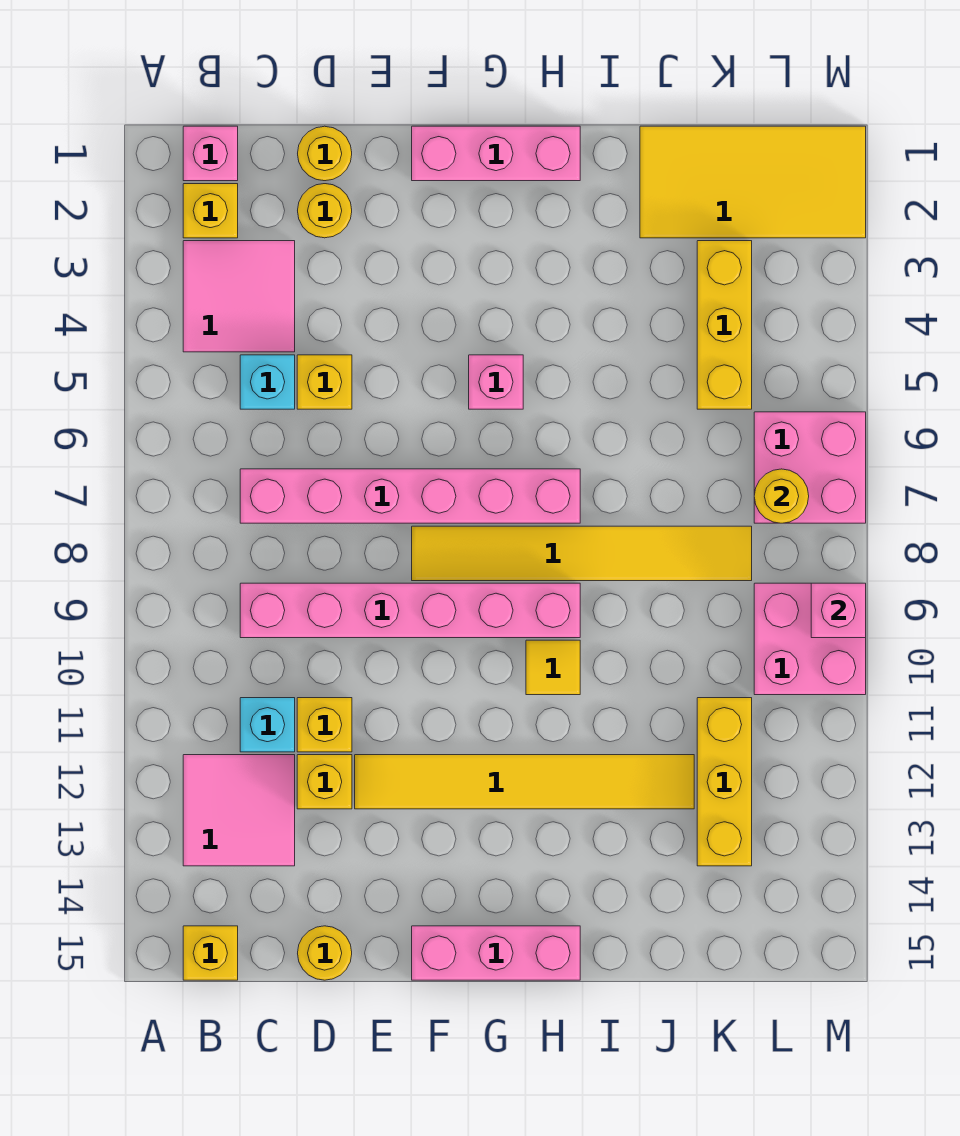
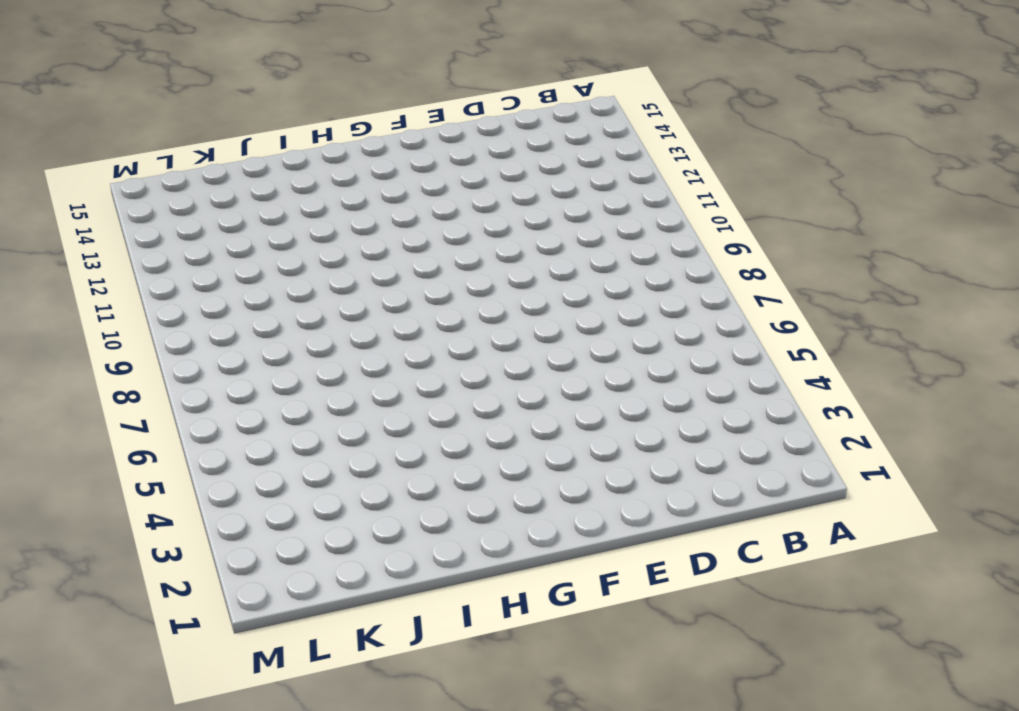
none -> pink brick B1 level 1
none -> yellow brick B2 level 1
none -> pink tile B3:C4 level 1

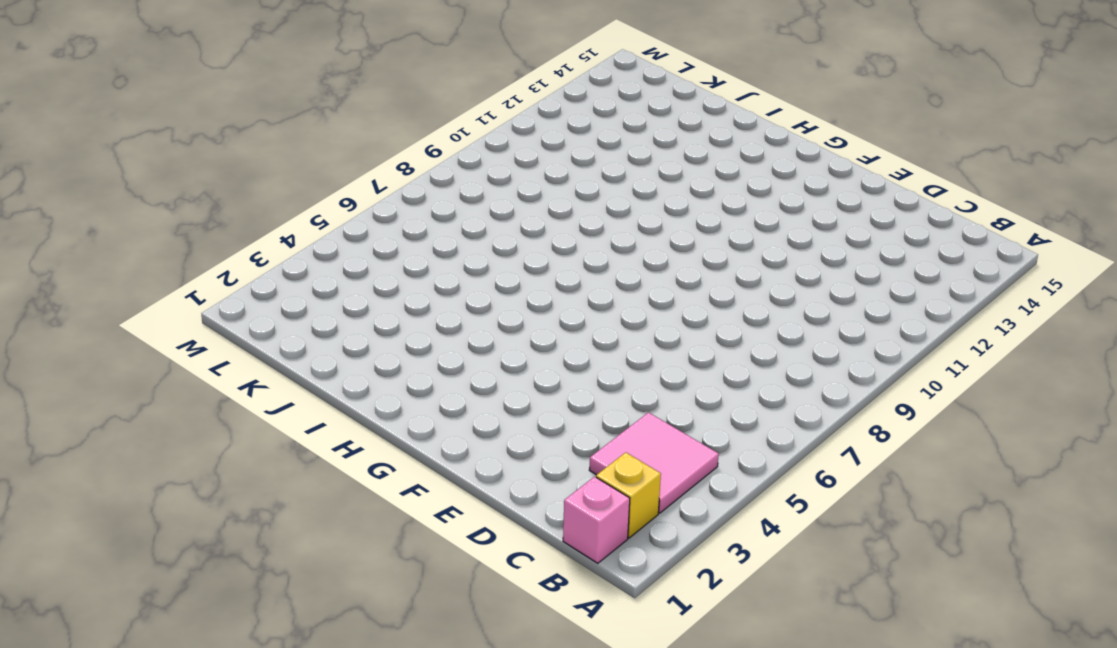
none -> pink tile B12:C13 level 1
none -> yellow brick B15 level 1
none -> cyan brick C5 level 1

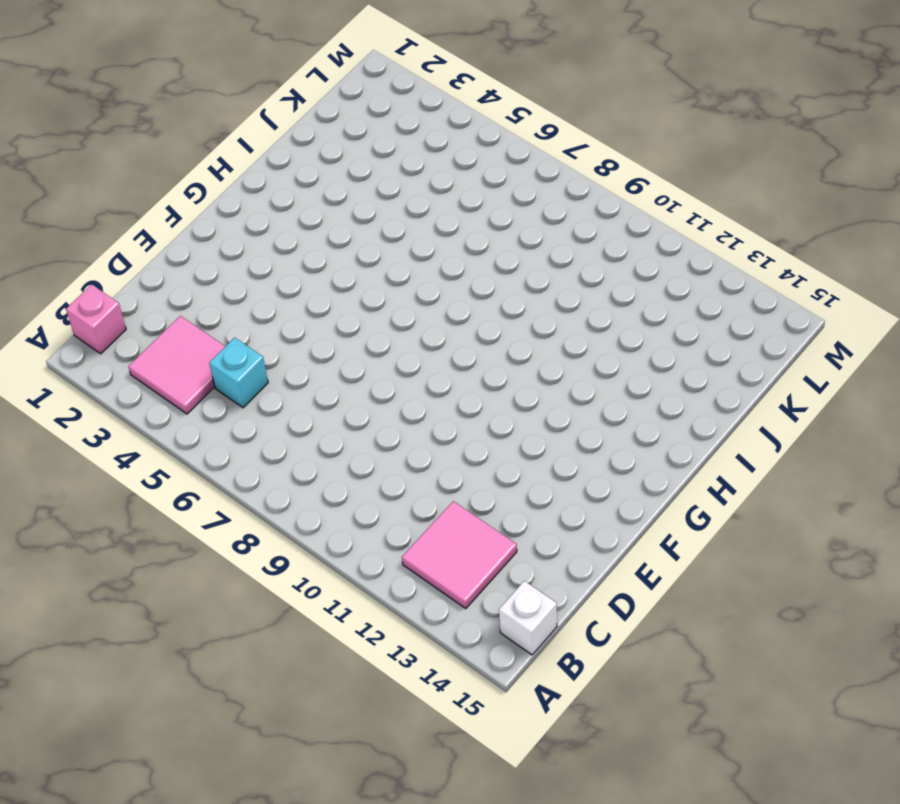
white brick B15 level 1 -> yellow brick B15 level 1
none -> yellow brick B2 level 1
none -> pink brick C7:H7 level 1
none -> pink brick C9:H9 level 1

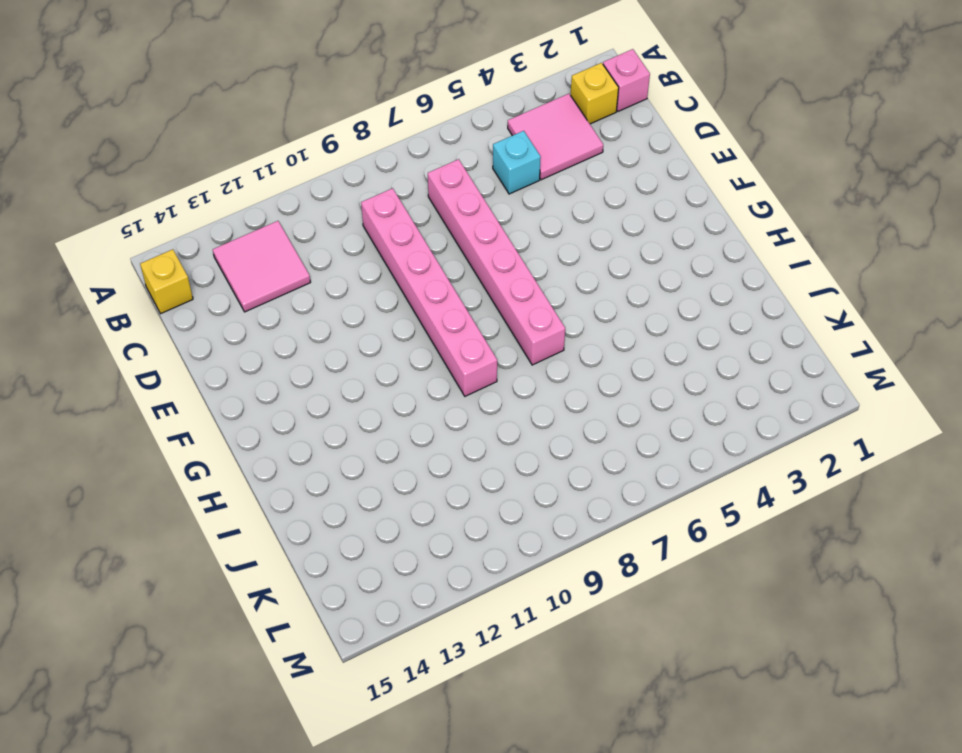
none -> cyan brick C11 level 1
none -> yellow round brick D1 level 1
none -> yellow round brick D2 level 1

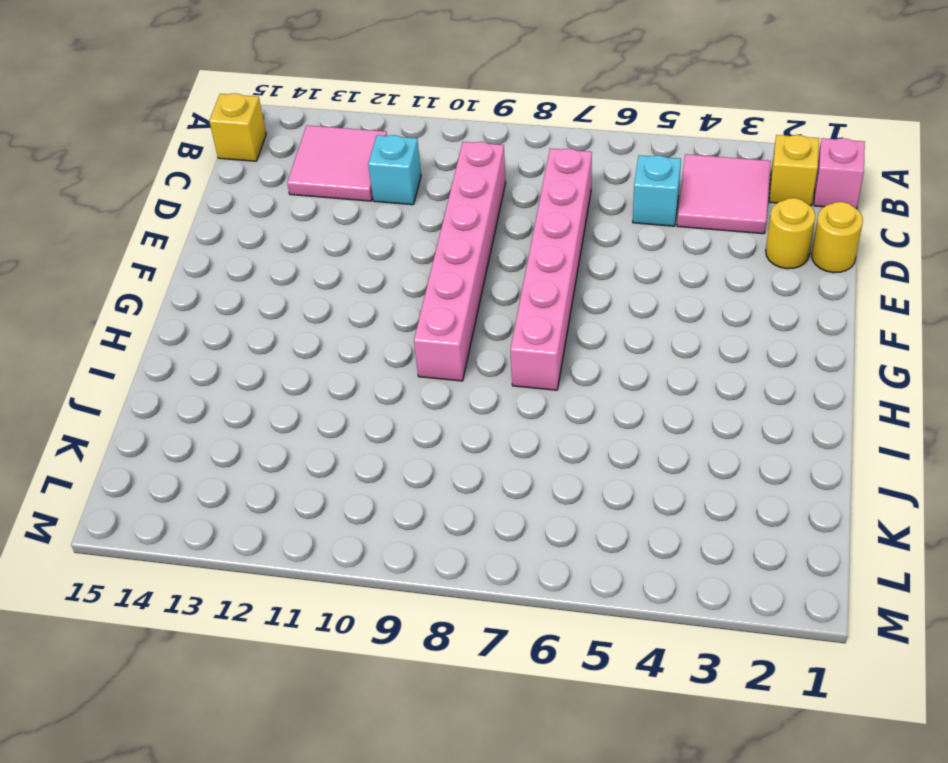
none -> yellow brick D5 level 1
none -> yellow brick D11 level 1
none -> yellow brick D12 level 1

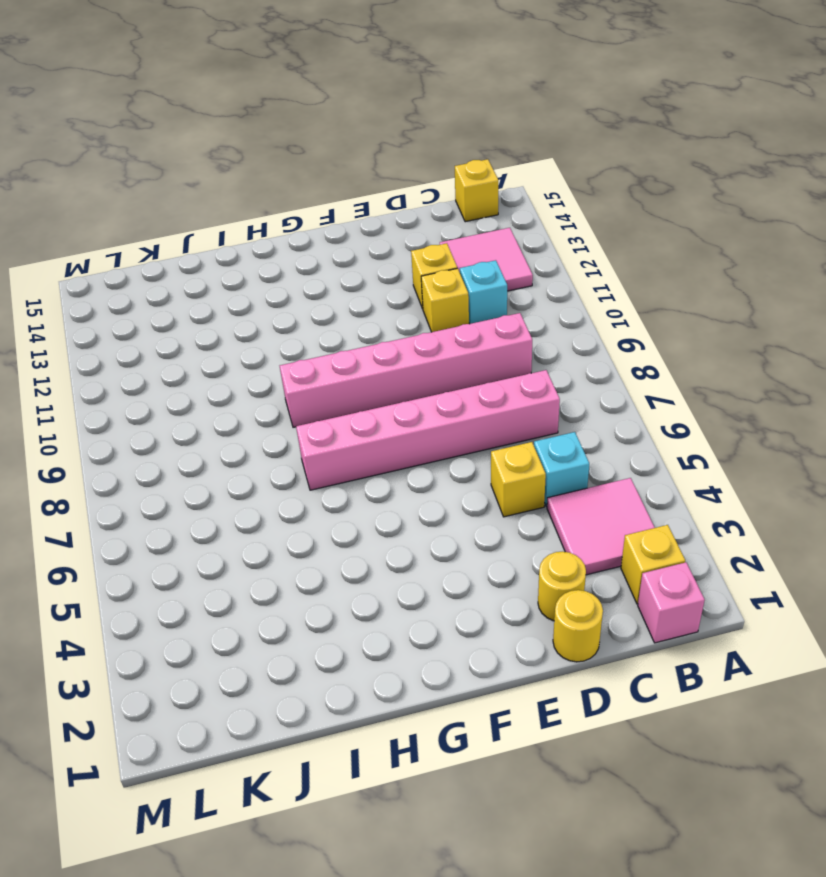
none -> yellow round brick D15 level 1
none -> yellow tile E12:J12 level 1
none -> pink brick F1:H1 level 1

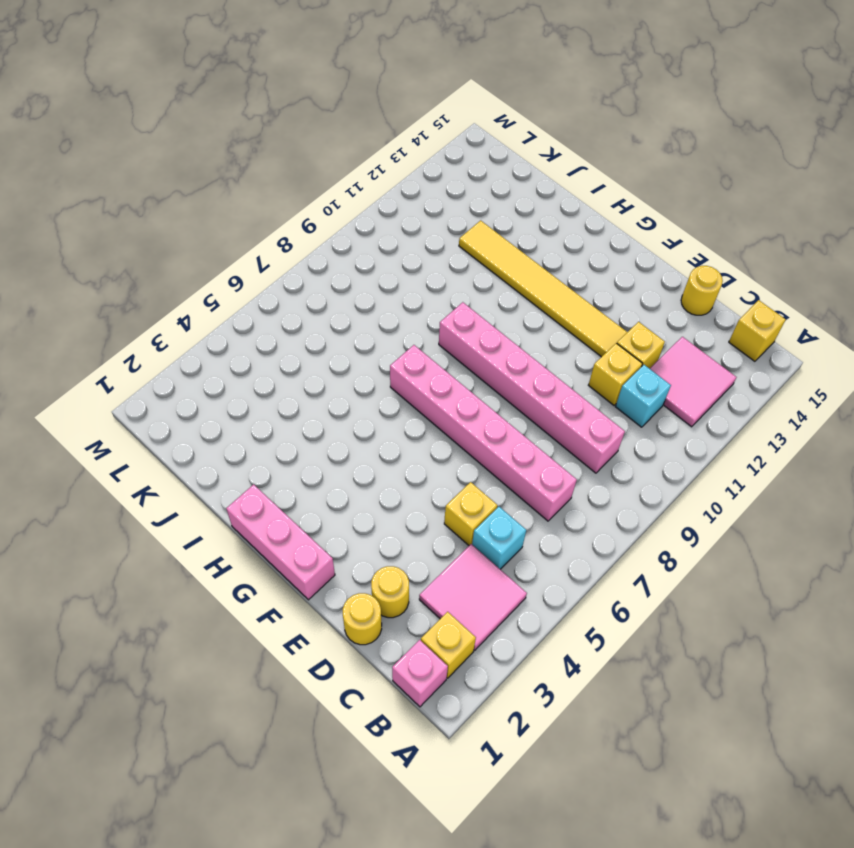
none -> yellow tile F8:K8 level 1
none -> pink brick F15:H15 level 1
none -> pink brick G5 level 1

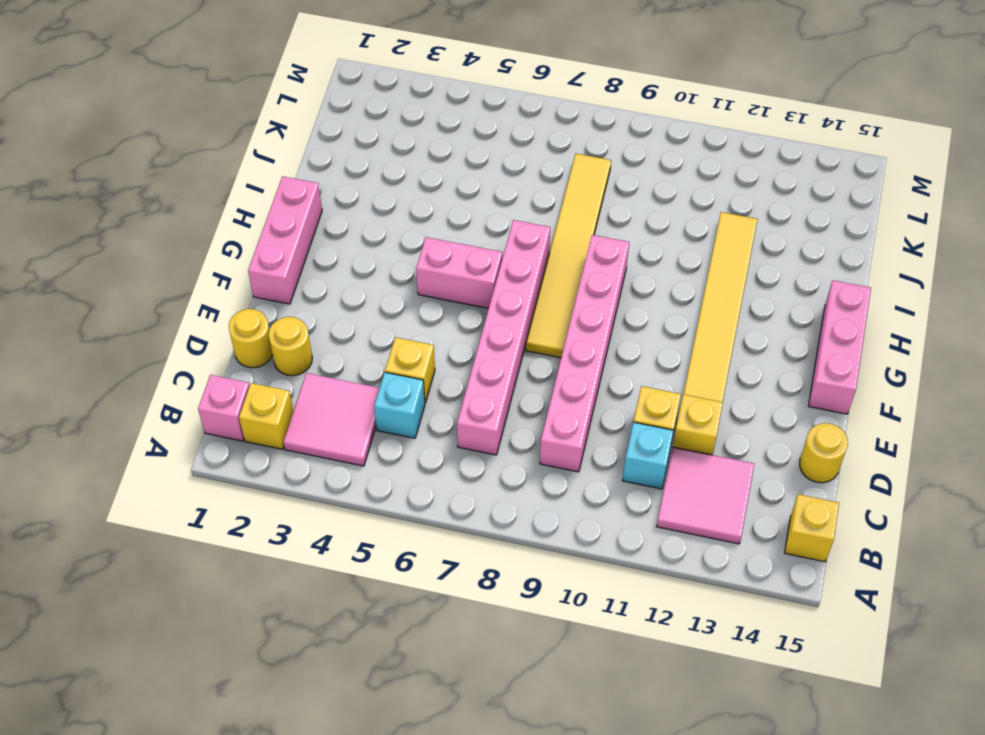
pink brick G5:G6 level 1 -> pink brick G5 level 1
none -> yellow tile H10 level 1
none -> yellow tile J1:M2 level 1
none -> yellow brick K3:K5 level 1

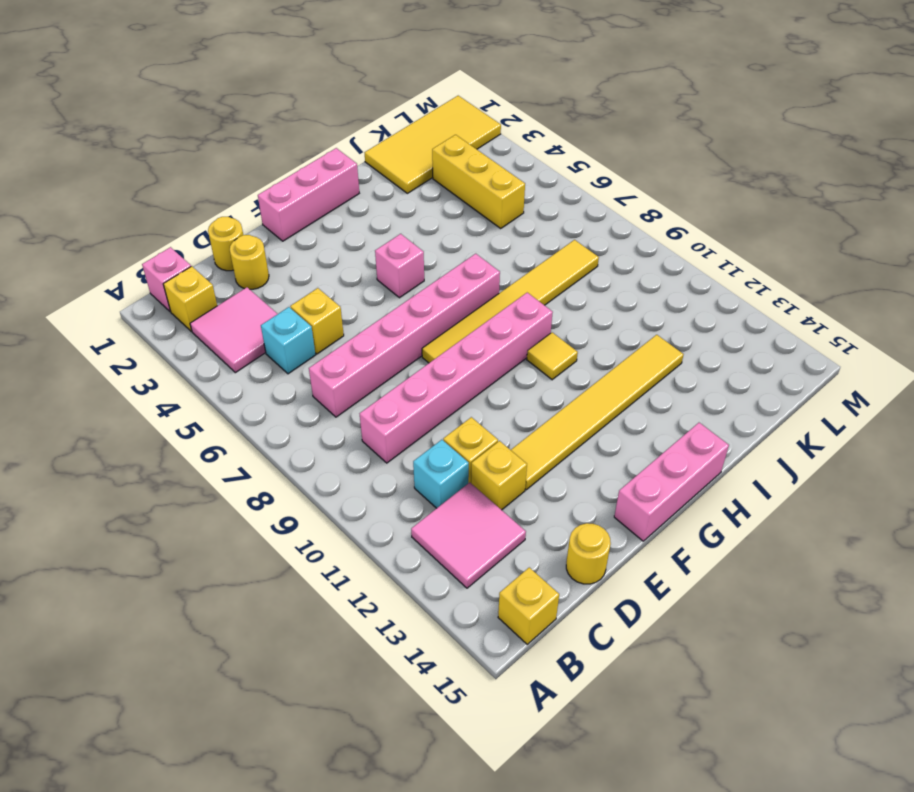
none -> yellow brick K11:K13 level 1
none -> pink brick L6:M7 level 1
none -> pink brick L9:M10 level 1

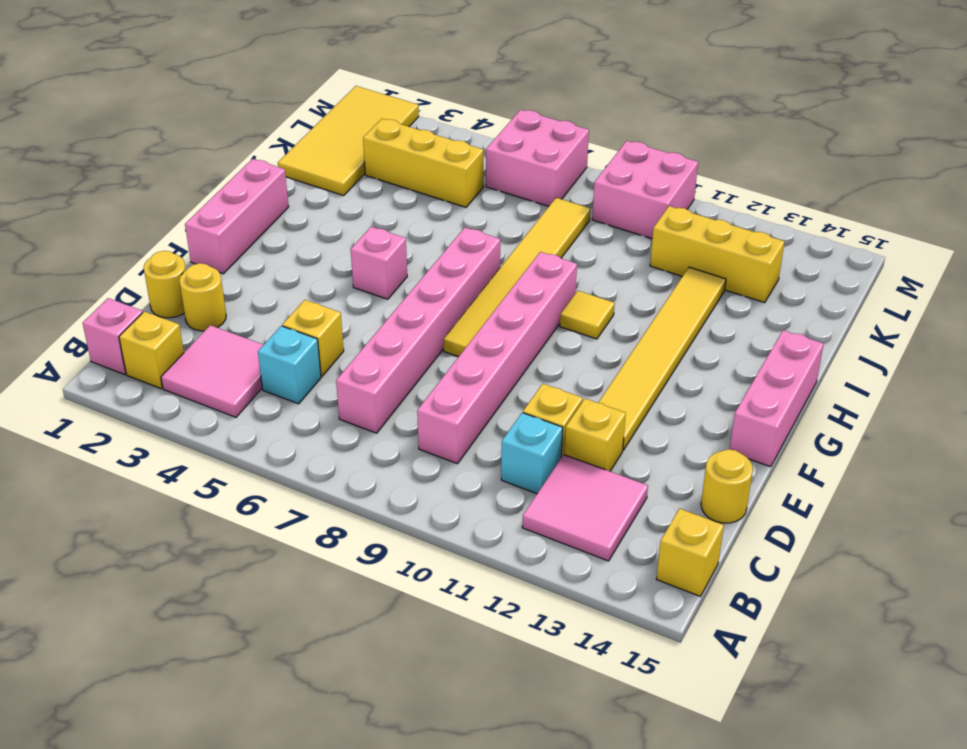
none -> yellow round brick L7 level 2
none -> pink brick M9 level 2

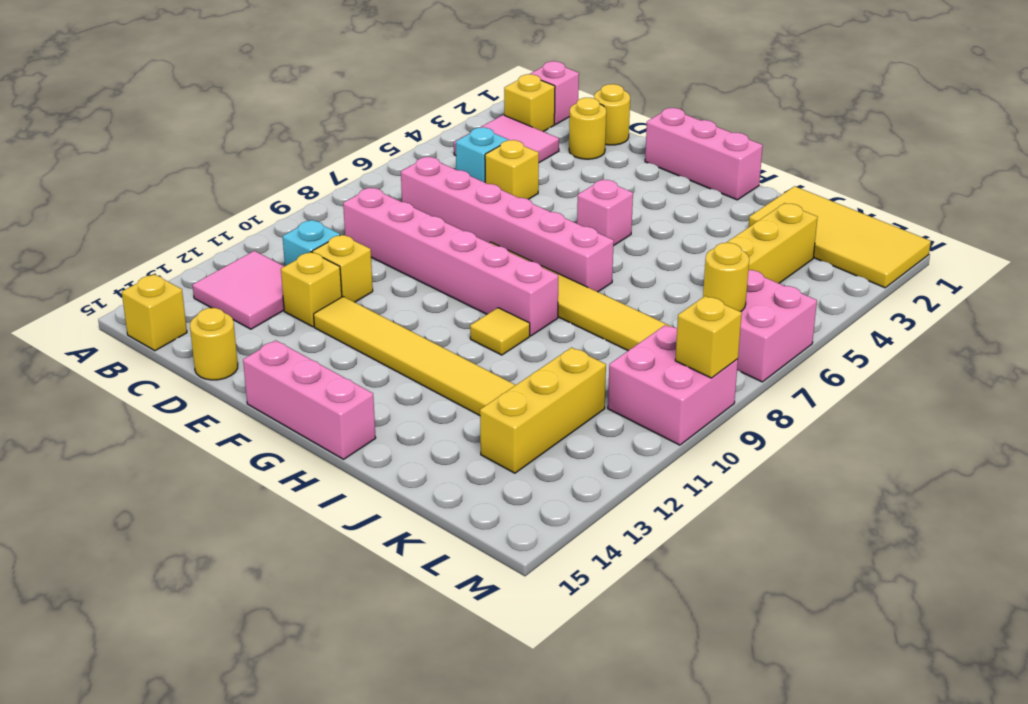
yellow brick M9 level 2 -> pink brick M9 level 2

